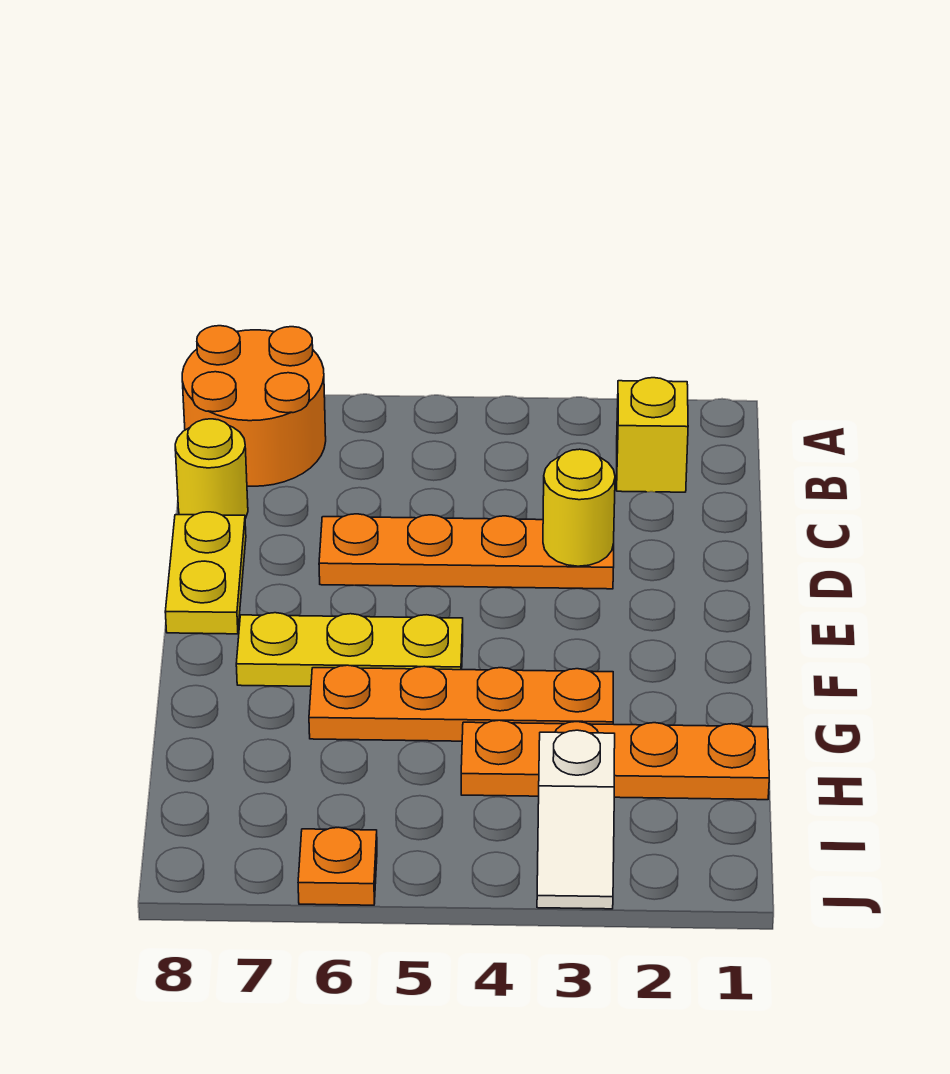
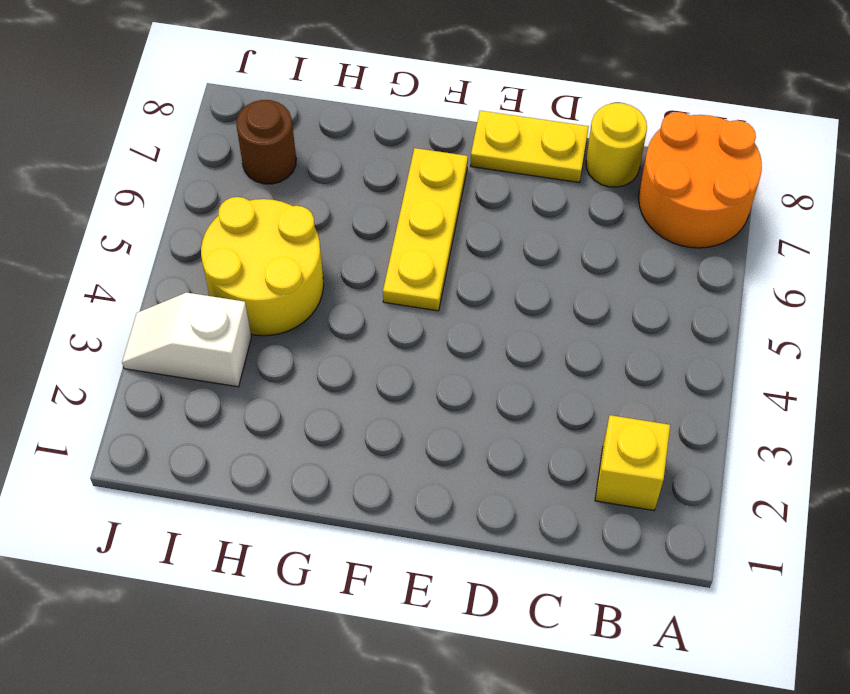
yellow round brick H4:I5 level 1 -> orange plate H1:H4 level 1
brown round brick I7 level 1 -> none
none -> orange plate D3:D6 level 1
none -> orange plate G3:G6 level 1

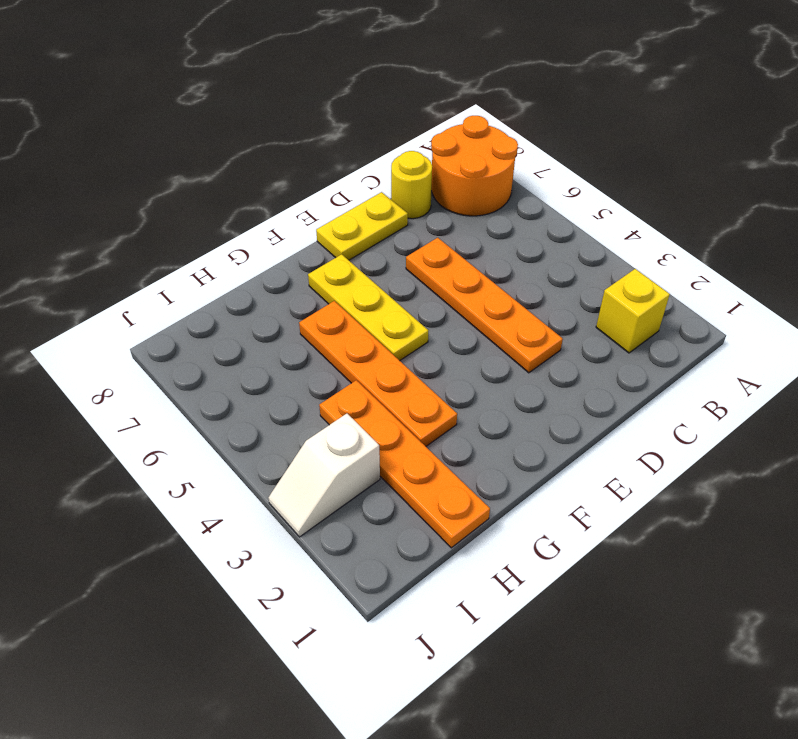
none -> orange plate J6 level 1
none -> yellow round brick D3 level 2

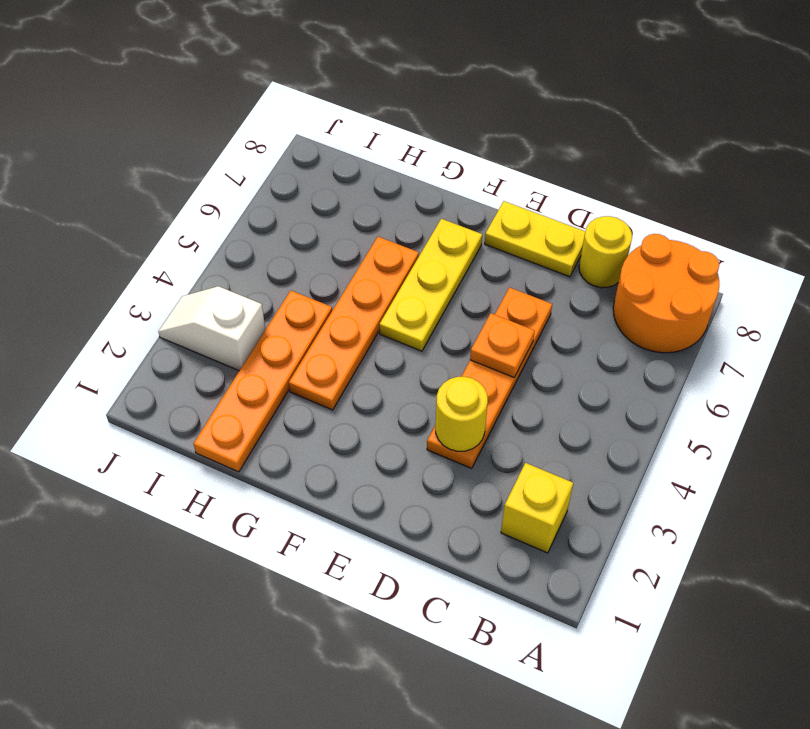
orange plate D5 level 2 -> orange plate J6 level 1

